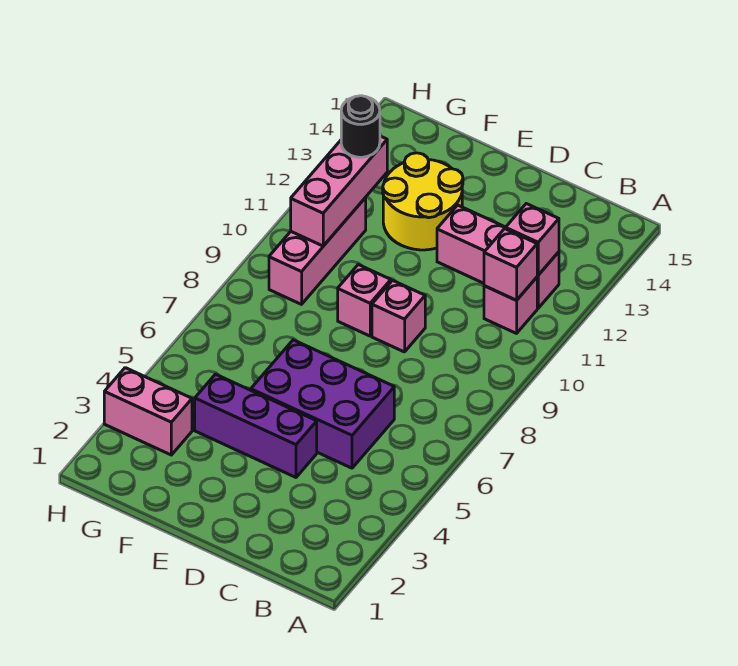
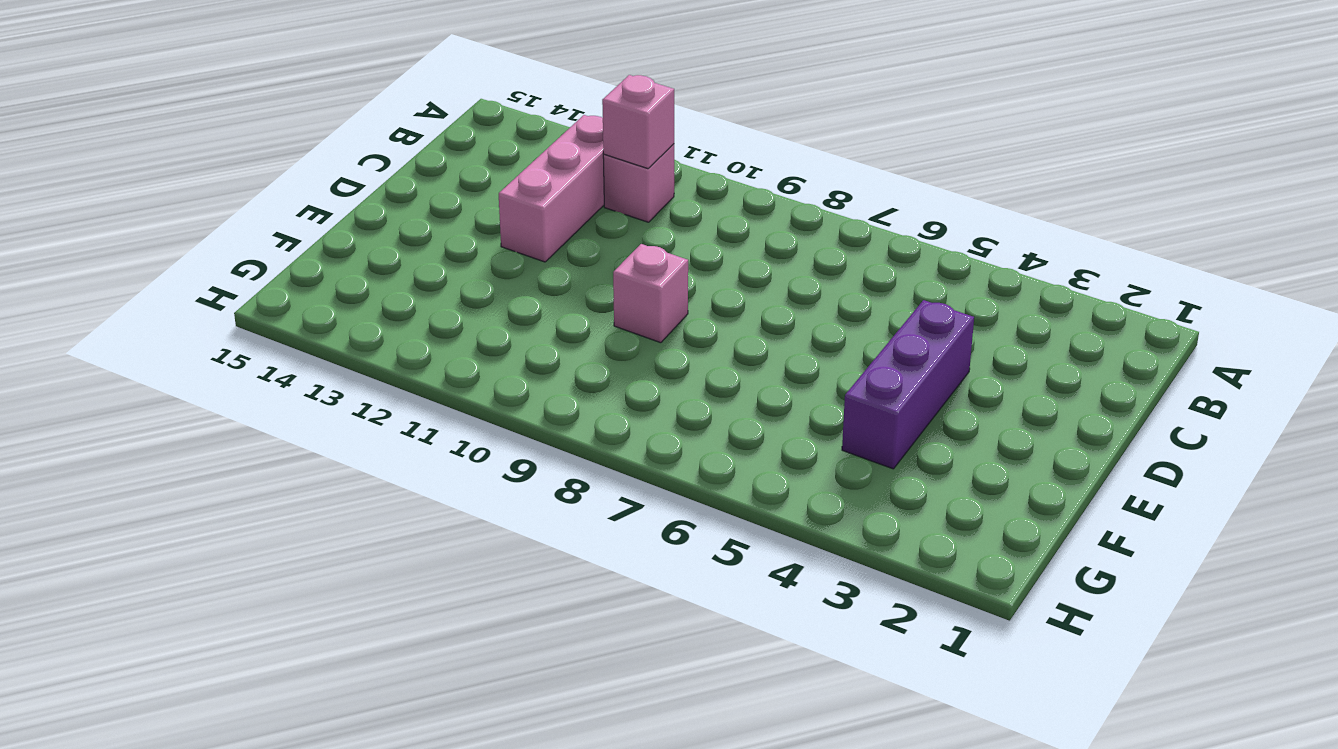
none -> purple brick C5:E6 level 1
none -> pink brick D9 level 1
none -> yellow round brick E12:F13 level 1

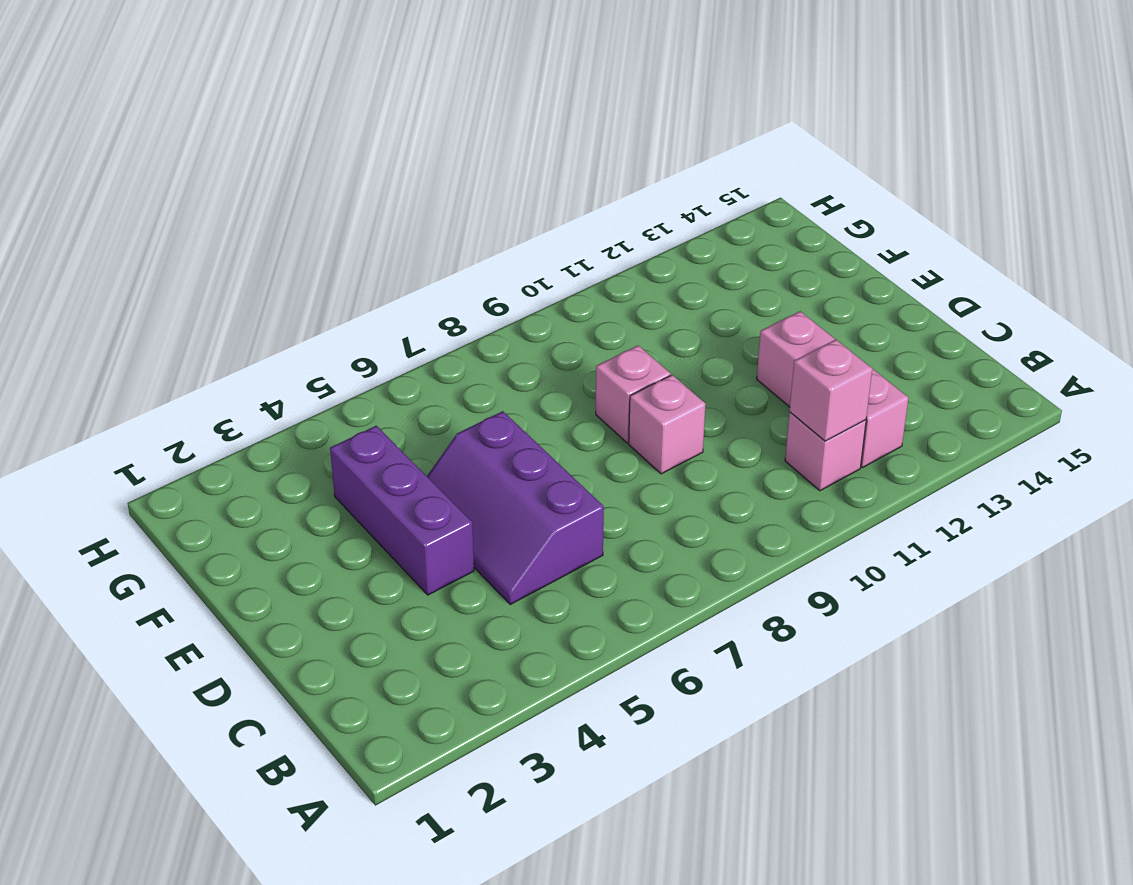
purple slope C5:E6 level 1 top 6 -> purple brick C5:E6 level 1
none -> yellow round brick E12:F13 level 1
none -> pink brick G3:H3 level 1
none -> pink brick G9:G11 level 1

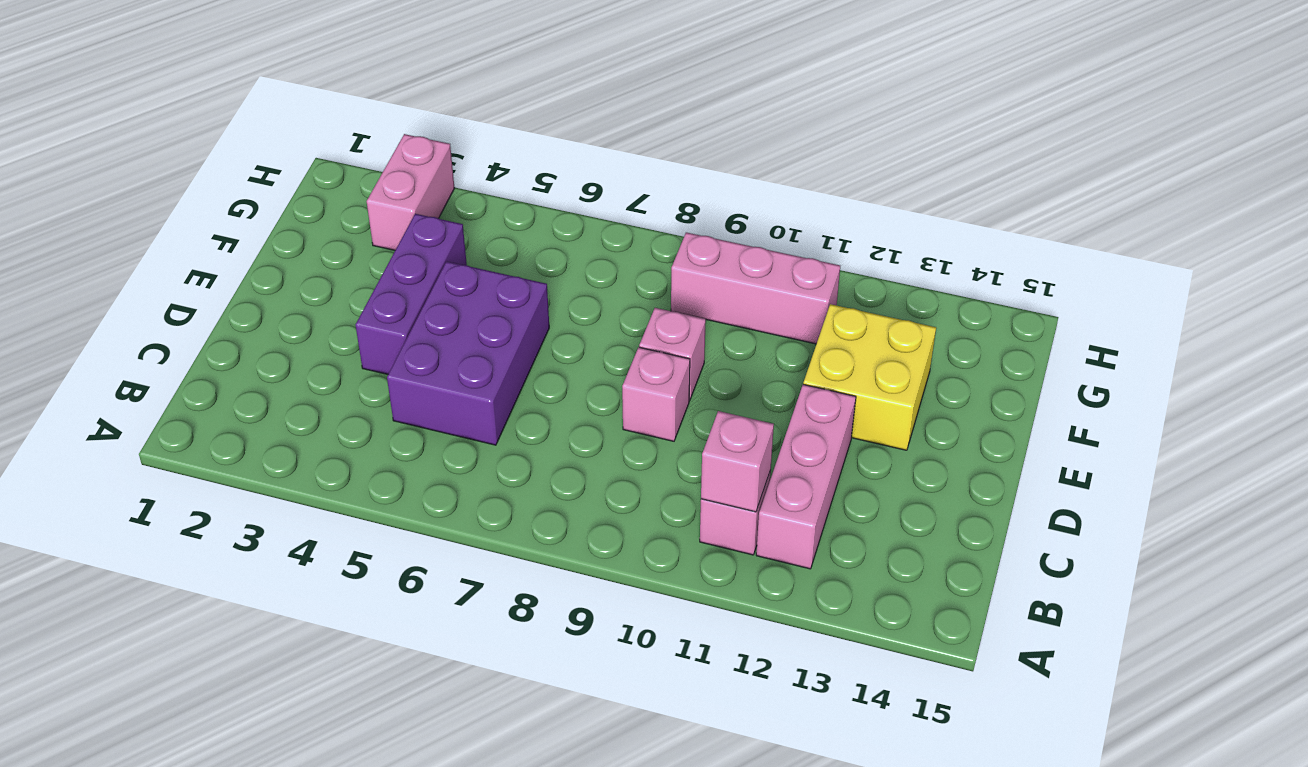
yellow brick E12:F13 level 1 -> yellow round brick E12:F13 level 1
none -> pink brick B12 level 2
none -> pink brick G10:G12 level 2
none -> black round brick G12 level 3

